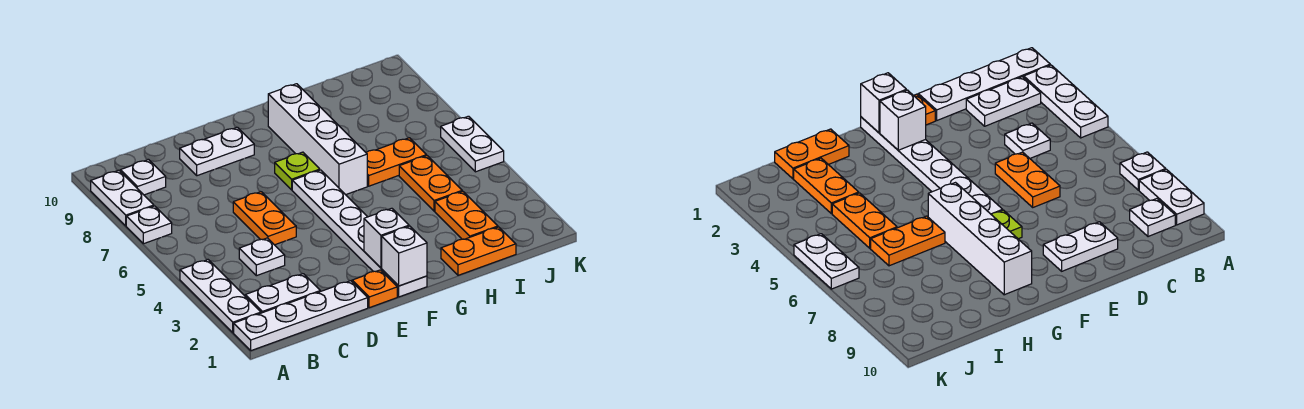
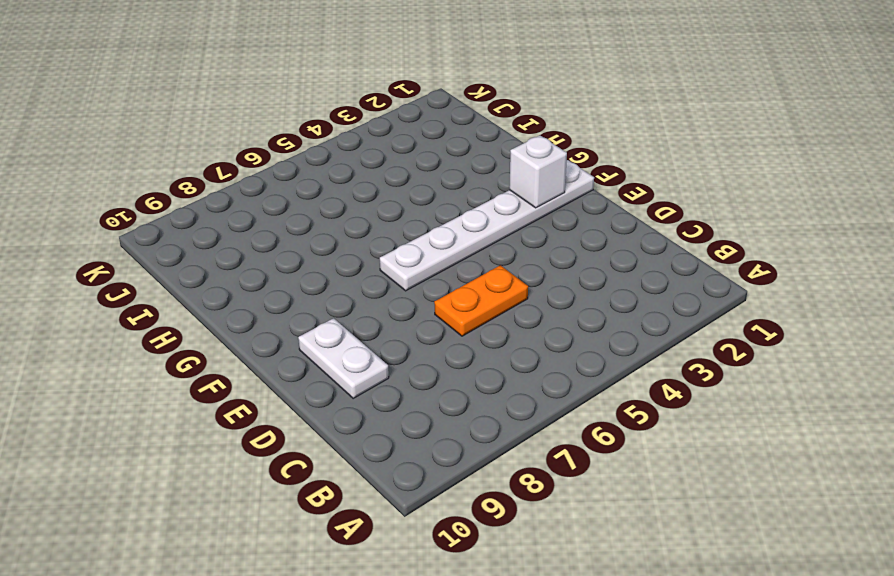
none -> white plate A1:D1 level 1
none -> white plate A2:A4 level 1
none -> white plate A7 level 1

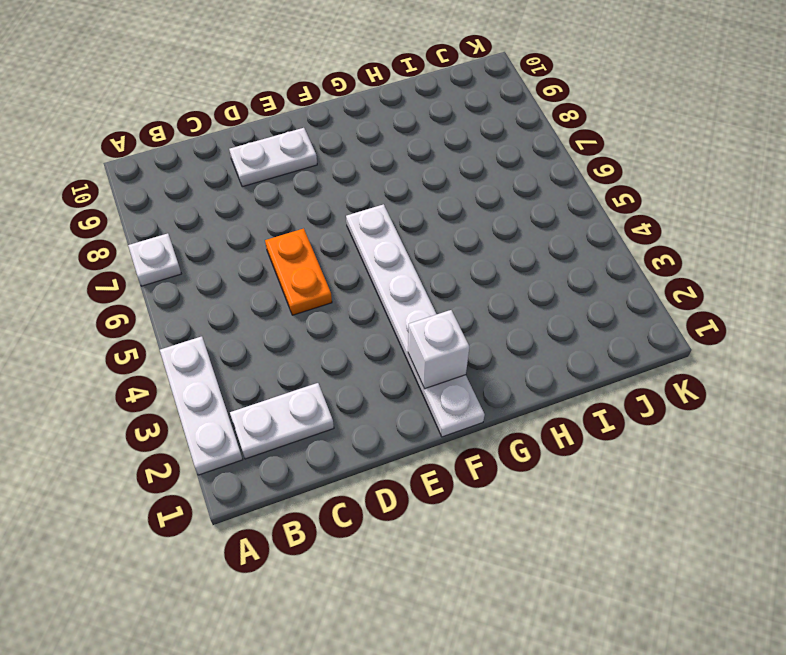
none -> white plate A1:D1 level 1
none -> white plate A8:A9 level 1
none -> white plate B9 level 1

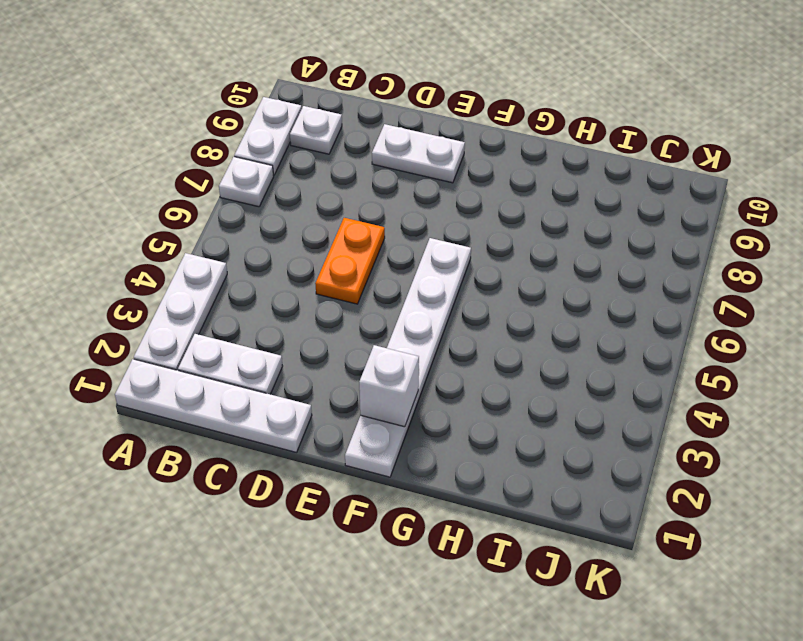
none -> white plate C4 level 1
none -> orange plate E1 level 1
none -> lime plate F7 level 1

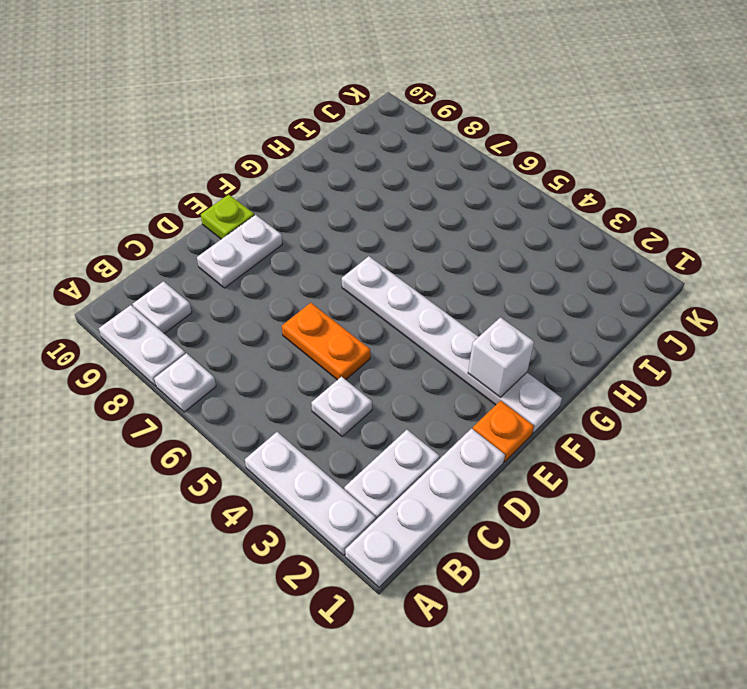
lime plate E10 level 1 -> lime plate F7 level 1
none -> white brick G6:G9 level 1
none -> orange plate H1:I1 level 1
none -> orange plate H6:I6 level 1

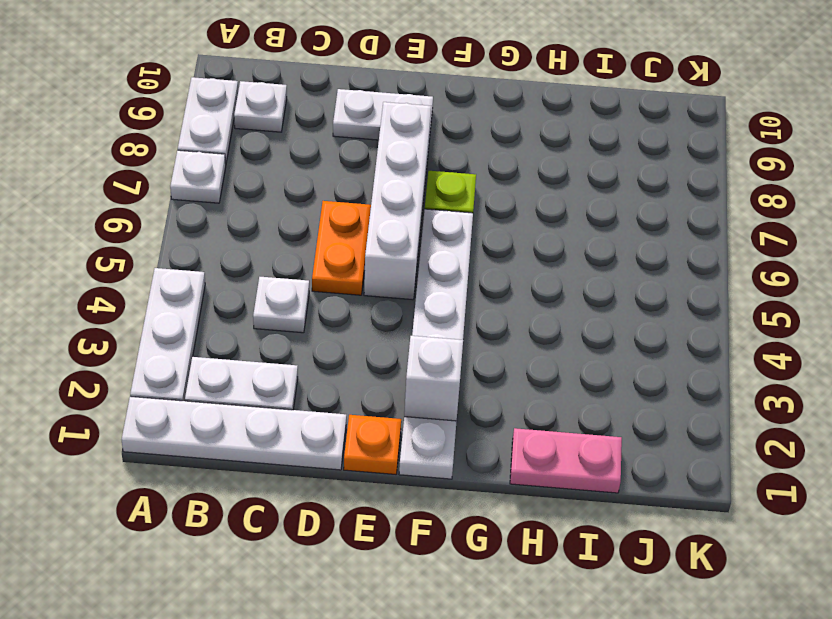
white brick E5:E8 level 1 -> white brick G6:G9 level 1
pink plate H1:I1 level 1 -> orange plate H1:I1 level 1
none -> orange plate H6:I6 level 1
none -> orange plate I2:I3 level 1
none -> orange plate I4:I5 level 1

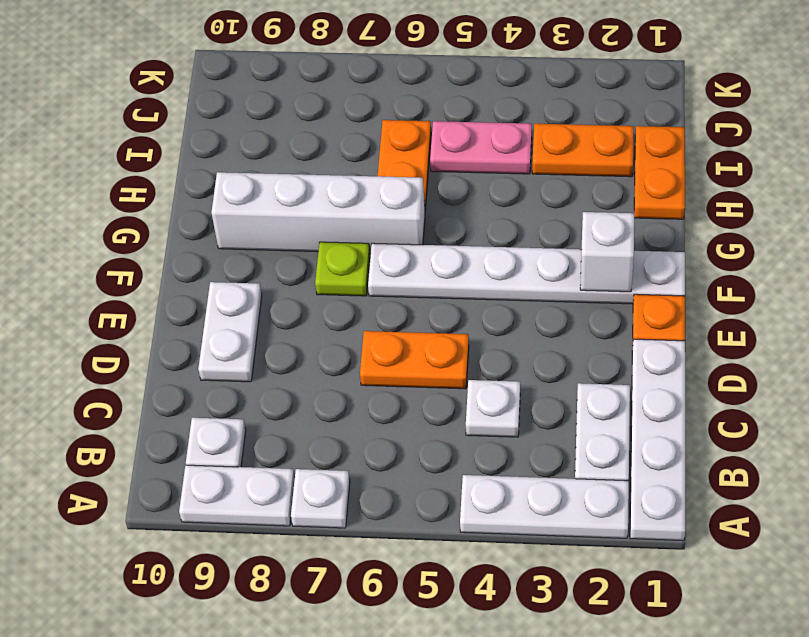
pink plate I4:I5 level 1 -> orange plate I4:I5 level 1
none -> white plate K5:K6 level 1
none -> white brick F1 level 2

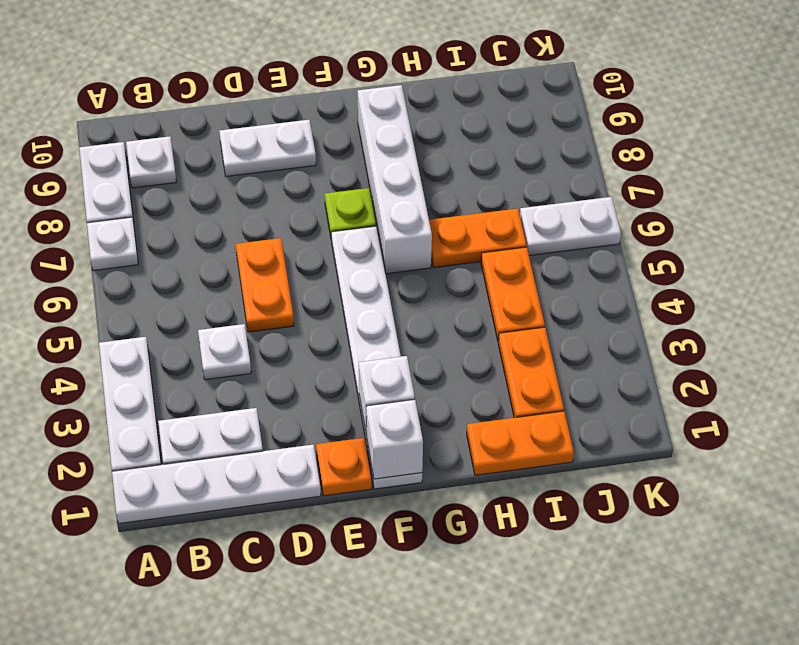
white plate J6:K6 level 1 -> white plate K5:K6 level 1

